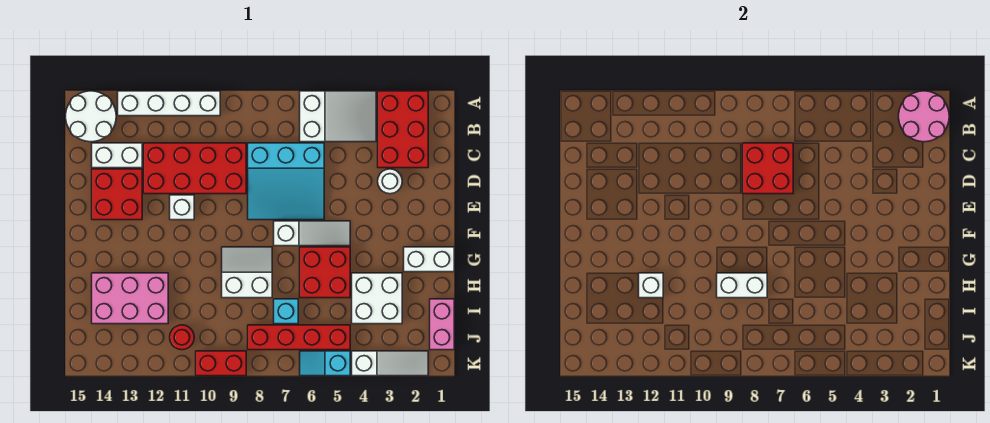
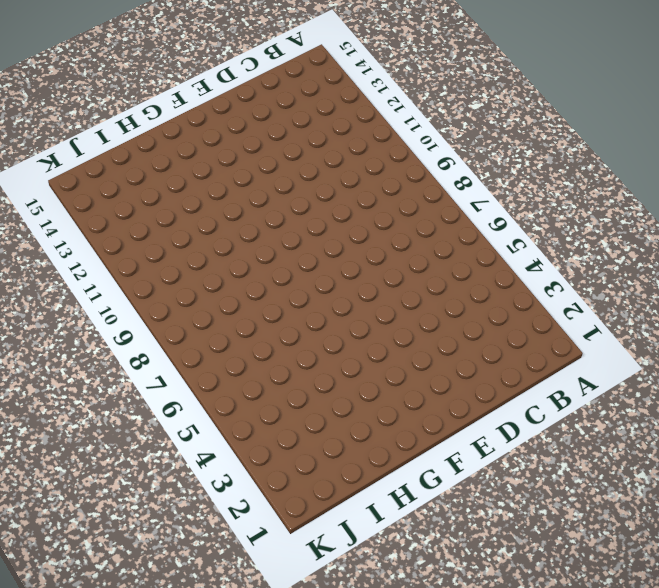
none -> red brick A2:C3 level 1
none -> white slope A4:B6 level 1 top 6
none -> white brick A10:A13 level 1

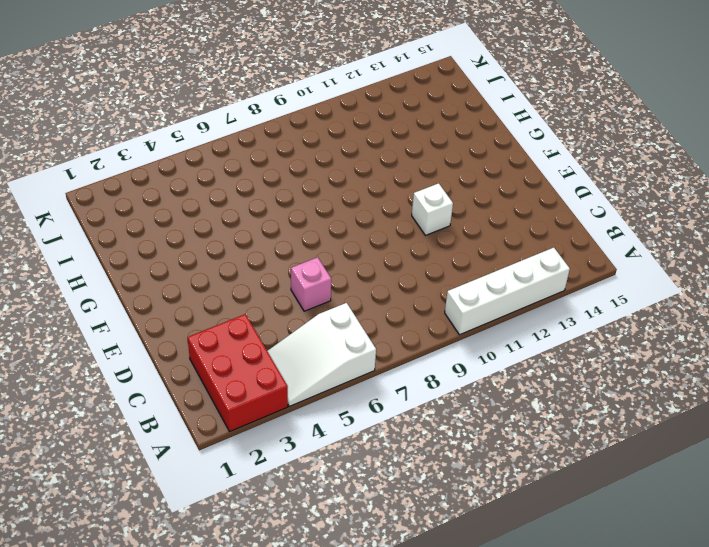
pink brick D6 level 1 -> cyan slope C6:E8 level 1 top C
none -> white round brick A14:B15 level 1
none -> red brick C9:D12 level 1
none -> white brick C13:C14 level 1

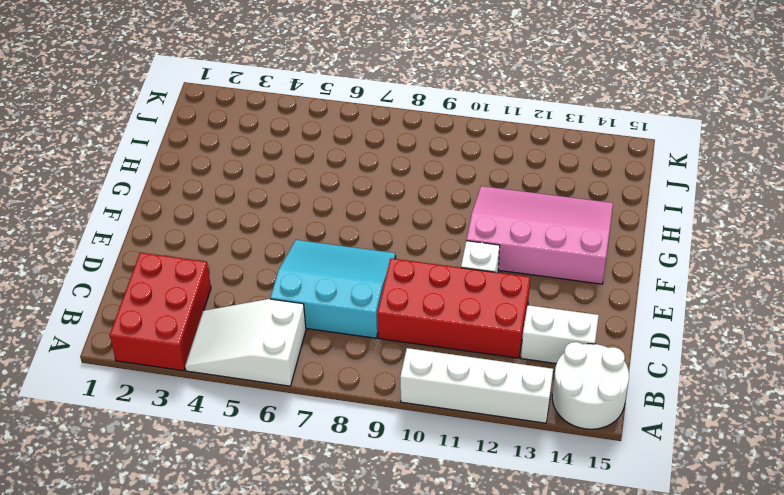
pink slope F11:H14 level 1 top F -> pink brick H12:I14 level 1
none -> white round brick D3 level 1
none -> red brick D13:E14 level 1
none -> white slope F5:F7 level 1 top 7

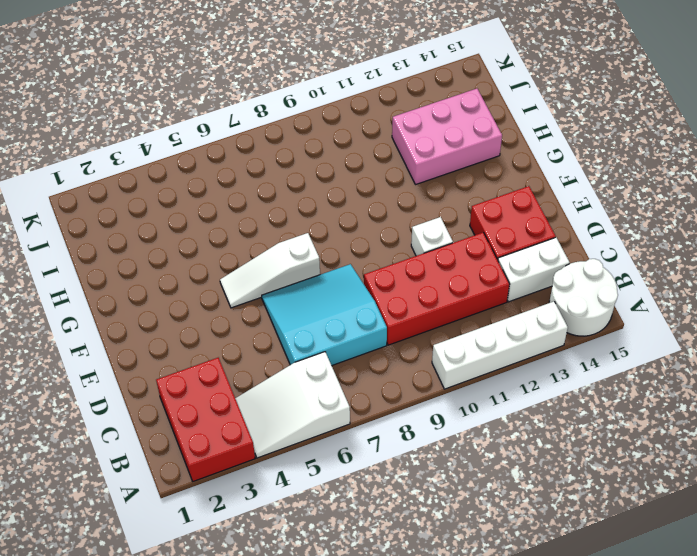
none -> white round brick D3 level 1
none -> white brick G1:G2 level 1
none -> red brick G5:H6 level 1

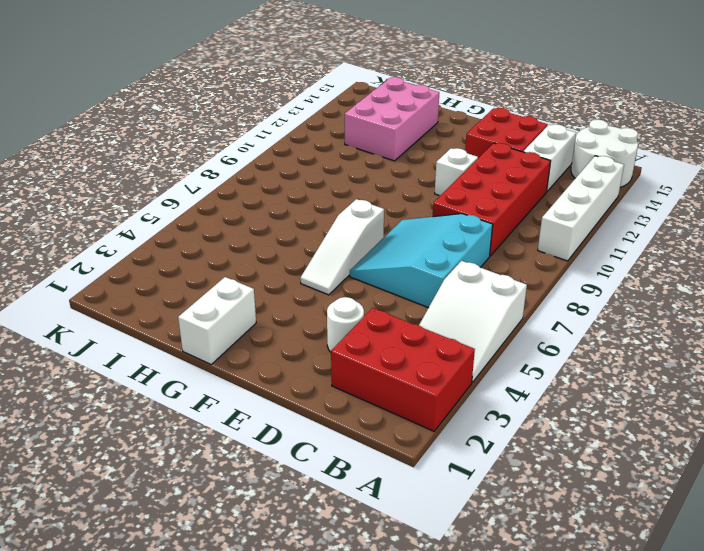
none -> red brick G5:H6 level 1
none -> white slope G8:H9 level 1 top H
none -> white brick H3:I4 level 1

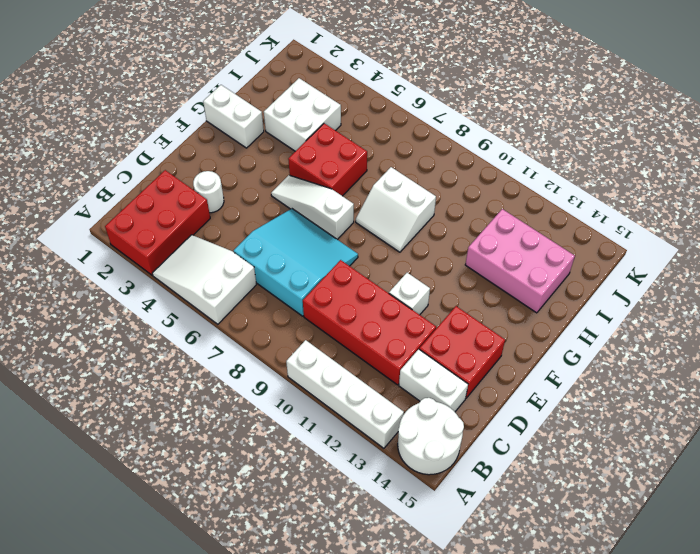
none -> pink brick I1:J1 level 1
none -> cyan brick I7 level 1
none -> red brick J5:J8 level 1

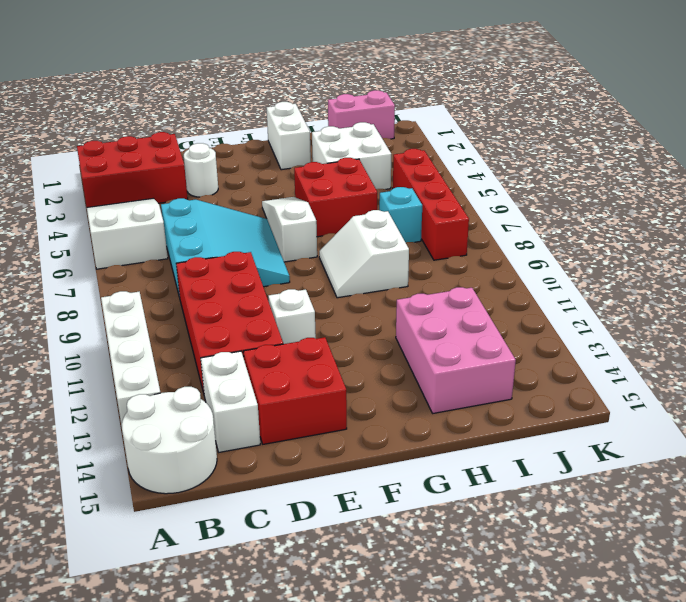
none -> red round brick J11 level 1
none -> white slope K2:K4 level 1 top 4
none -> cyan slope K5:K6 level 1 top 5

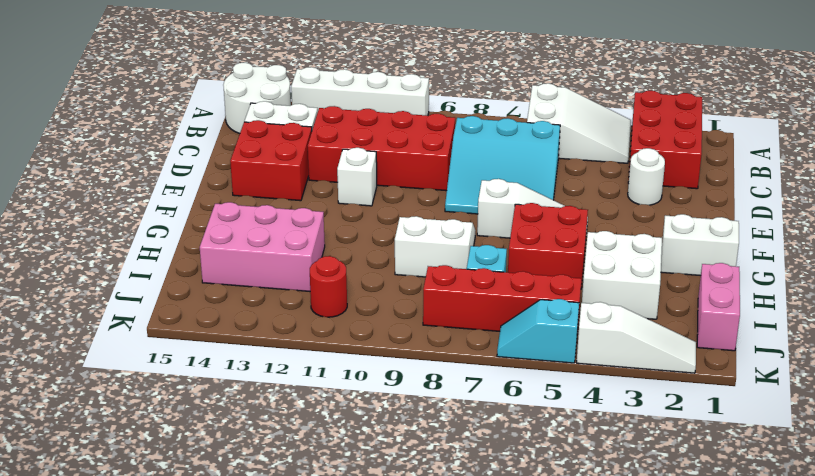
none -> red brick K9:K10 level 1
none -> pink round brick A1:B2 level 2
none -> red brick C7:D8 level 2

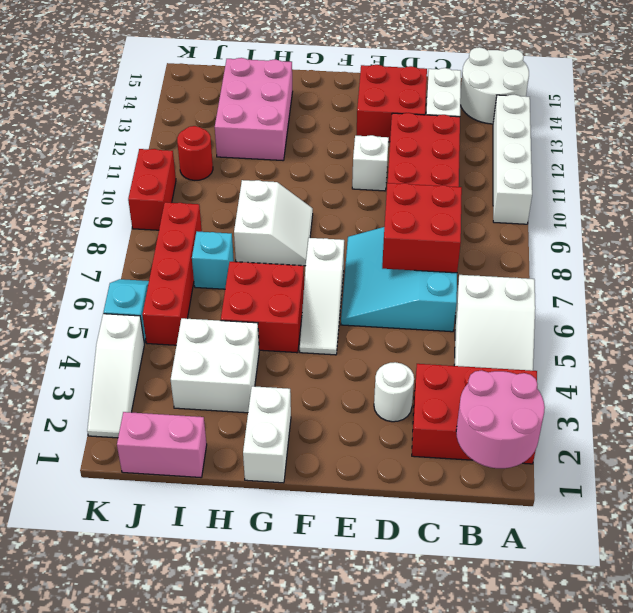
none -> white brick H8:H9 level 2
none -> white brick H12 level 2

